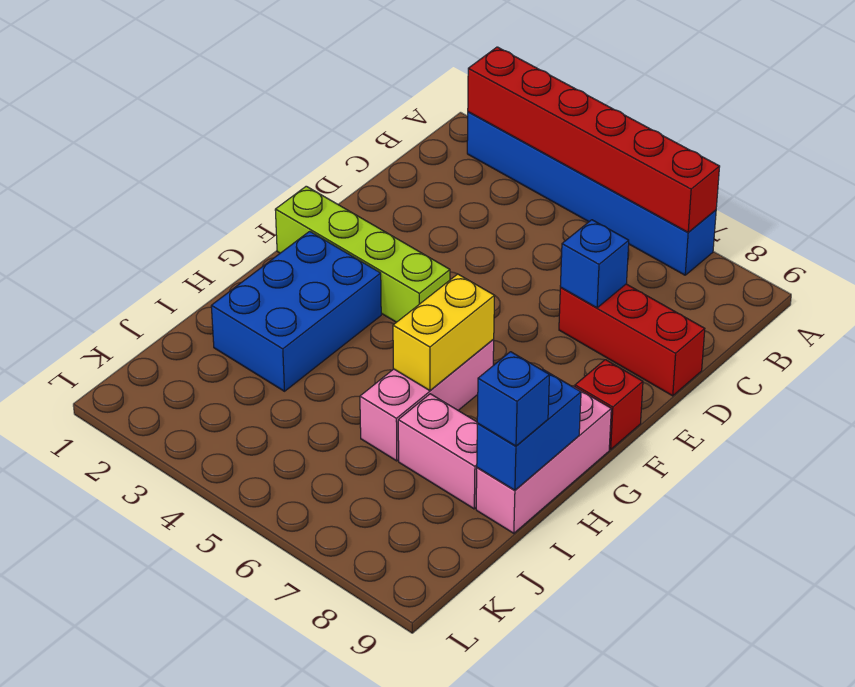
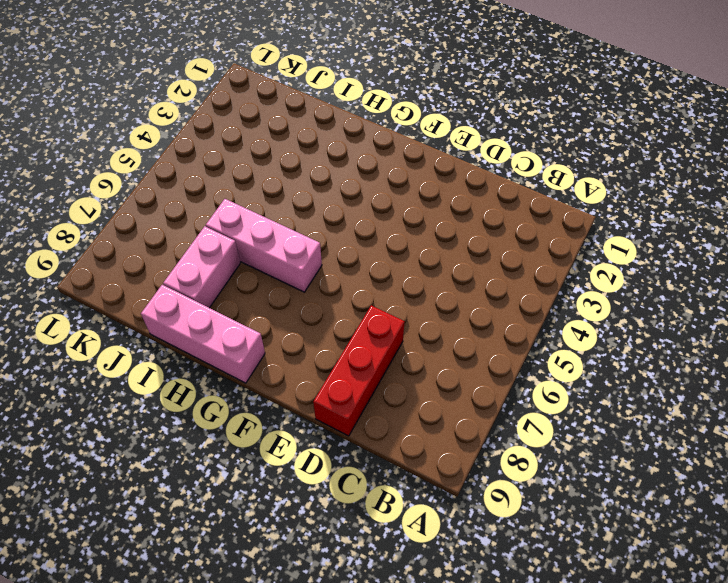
none -> blue brick A2:A7 level 1
none -> lime brick F1:F4 level 1
none -> red brick F9 level 1

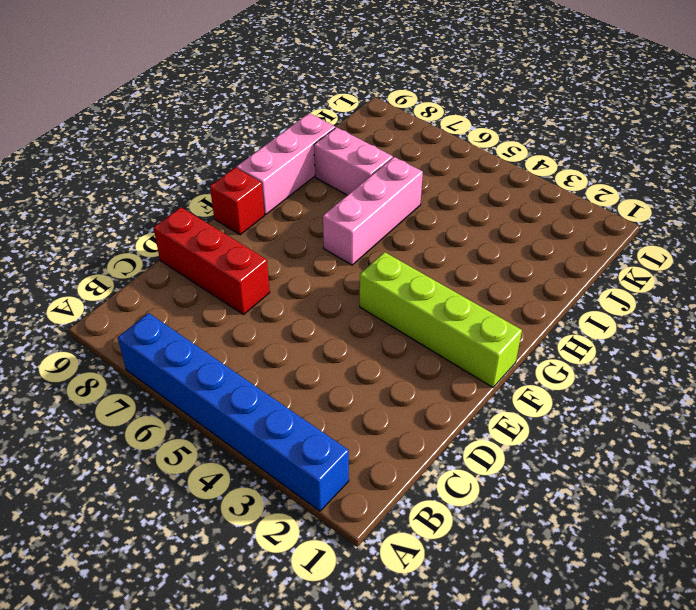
none -> blue brick G2:I3 level 1
none -> red brick A2:A7 level 2
none -> blue brick D7 level 2

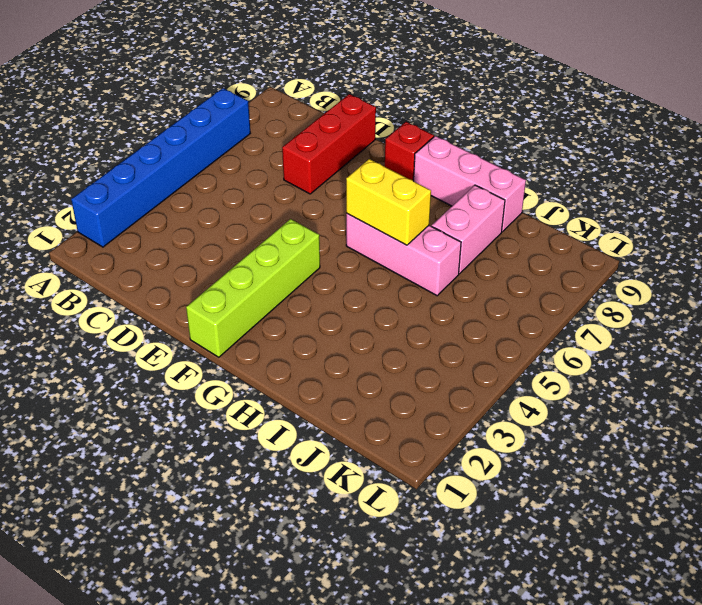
none -> blue brick G2:I3 level 1
none -> red brick A2:A7 level 2
none -> blue brick D7 level 2

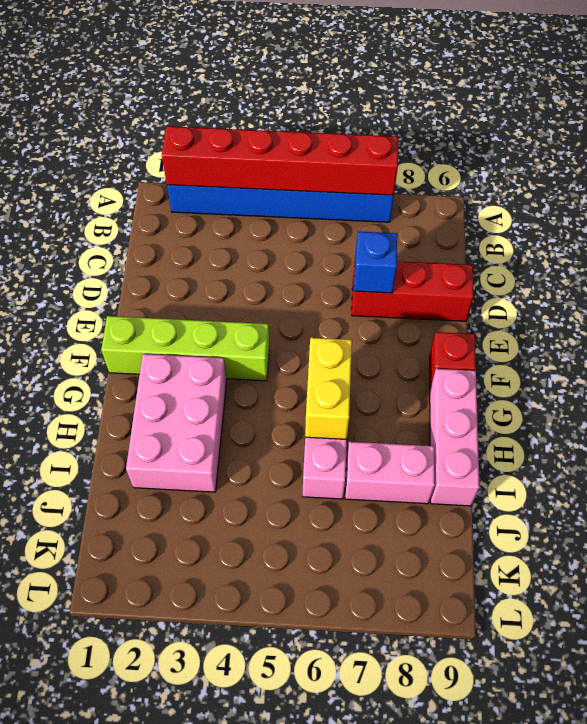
pink brick G2:I3 level 1 -> blue brick G2:I3 level 1
none -> blue brick H9:I9 level 2
none -> blue brick I9 level 3

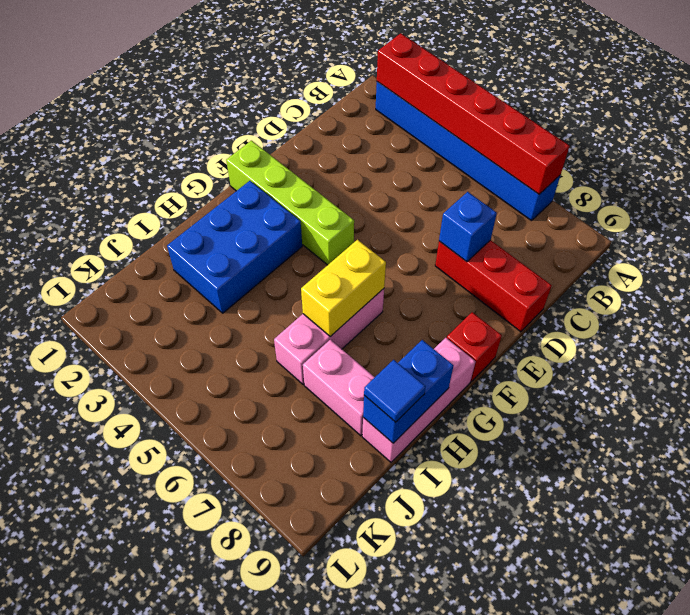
blue tile I9 level 3 -> blue brick I9 level 3

